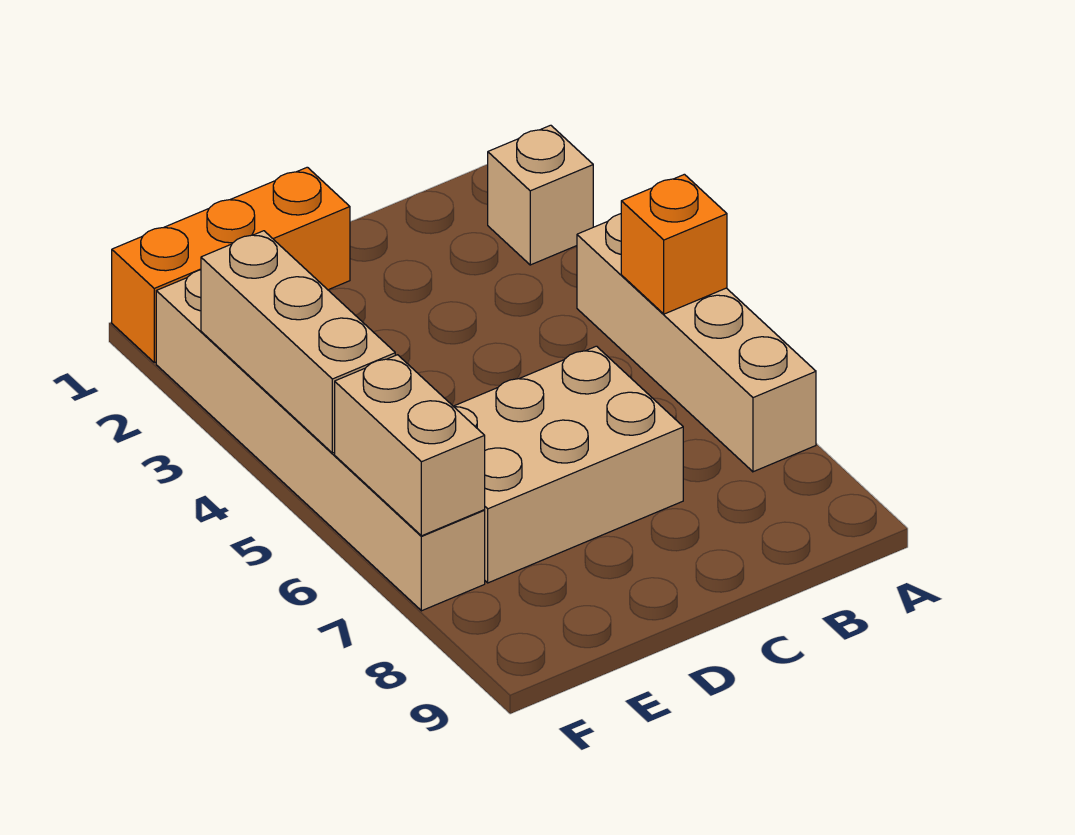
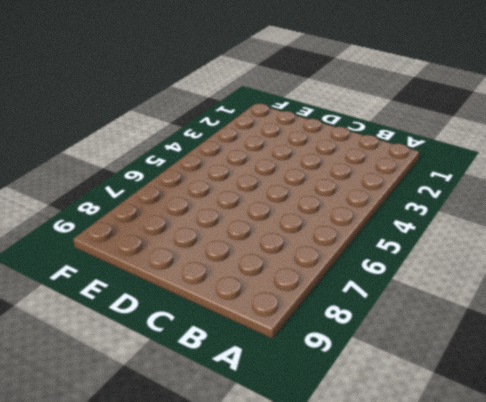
none -> tan brick A2 level 1
none -> tan brick A4:A7 level 1

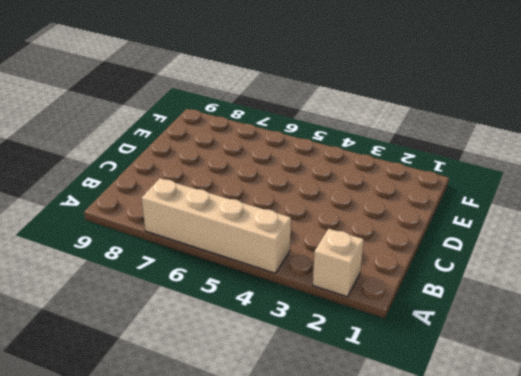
none -> tan brick C6:E7 level 1
none -> orange brick D1:F1 level 1

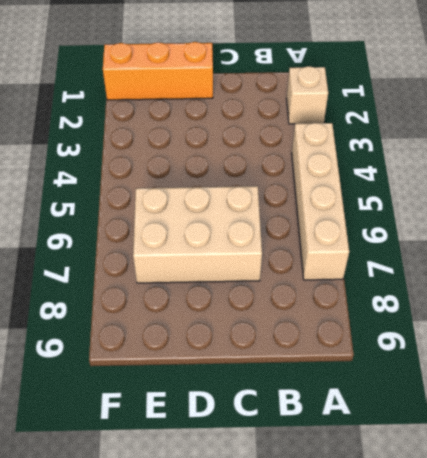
none -> tan brick F2:F7 level 1
none -> orange brick A5 level 2

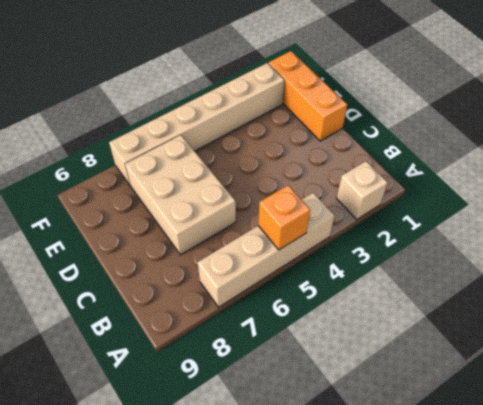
none -> tan brick F3:F5 level 2
none -> tan brick F6:F7 level 2

